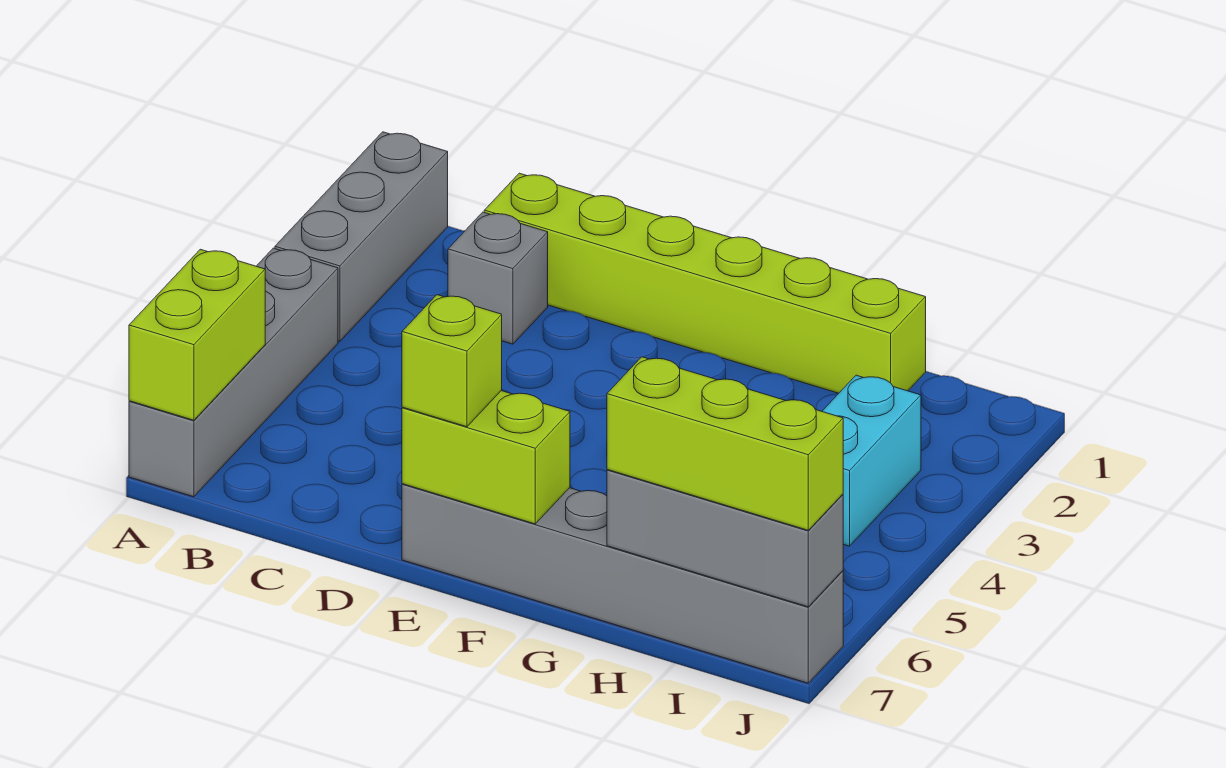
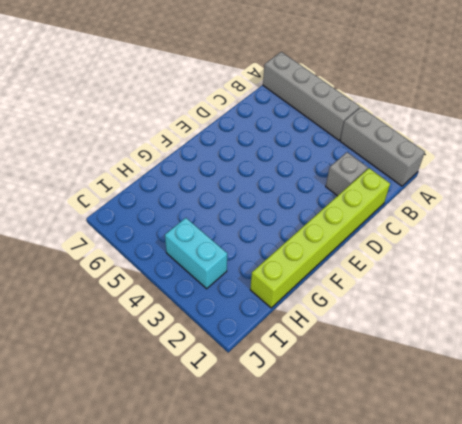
none -> grey brick E7:J7 level 1
none -> lime brick A6:A7 level 2

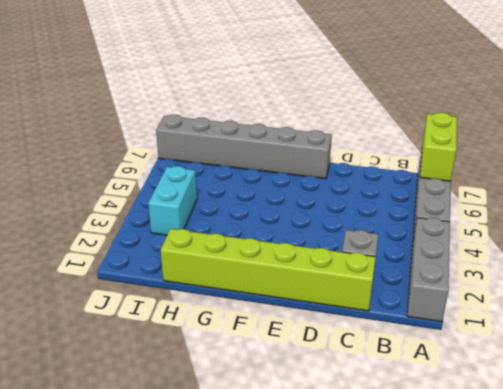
none -> lime brick E7:F7 level 2
none -> grey brick H7:J7 level 2

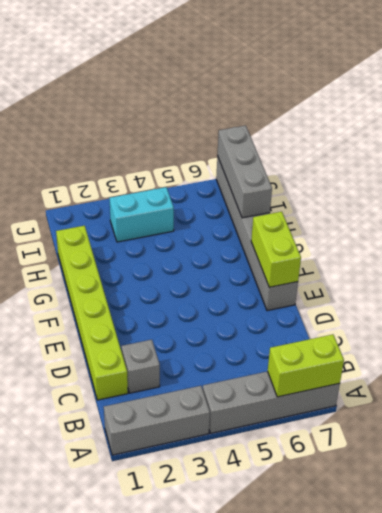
none -> lime brick E7 level 3
none -> lime brick H7:J7 level 3

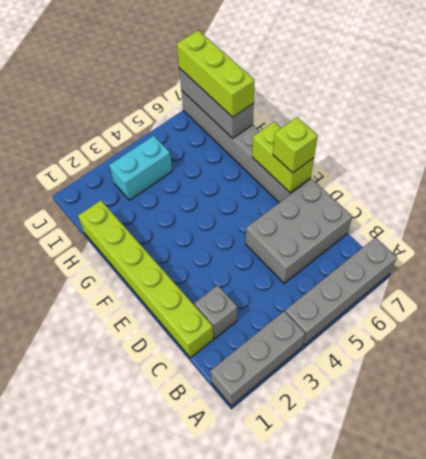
grey brick C5:D7 level 1 -> none
none -> lime brick A6:A7 level 2

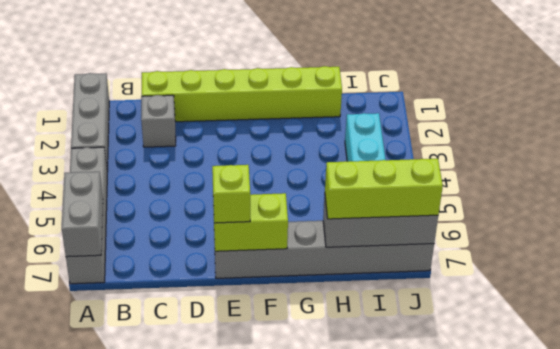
grey brick A6:A7 level 2 -> lime brick A6:A7 level 2

